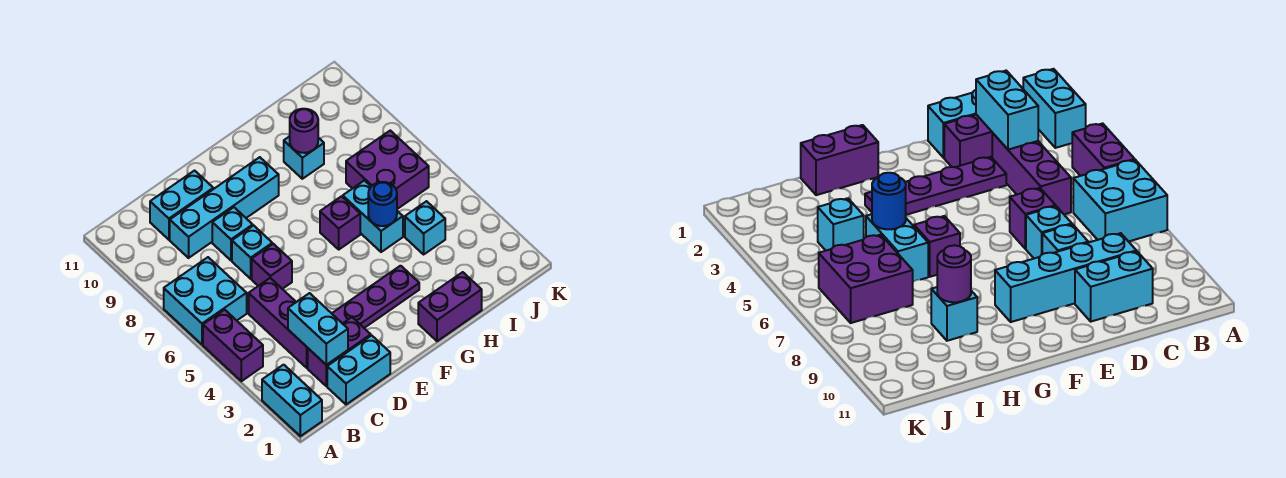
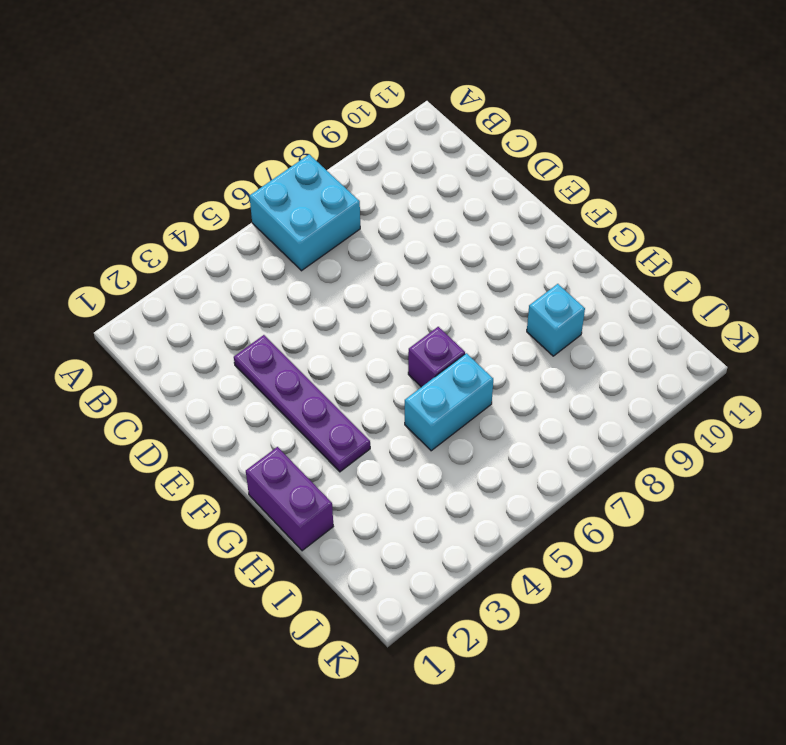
none -> cyan brick A1:A2 level 1
none -> purple brick A4:A5 level 1
none -> cyan brick C1:D1 level 1

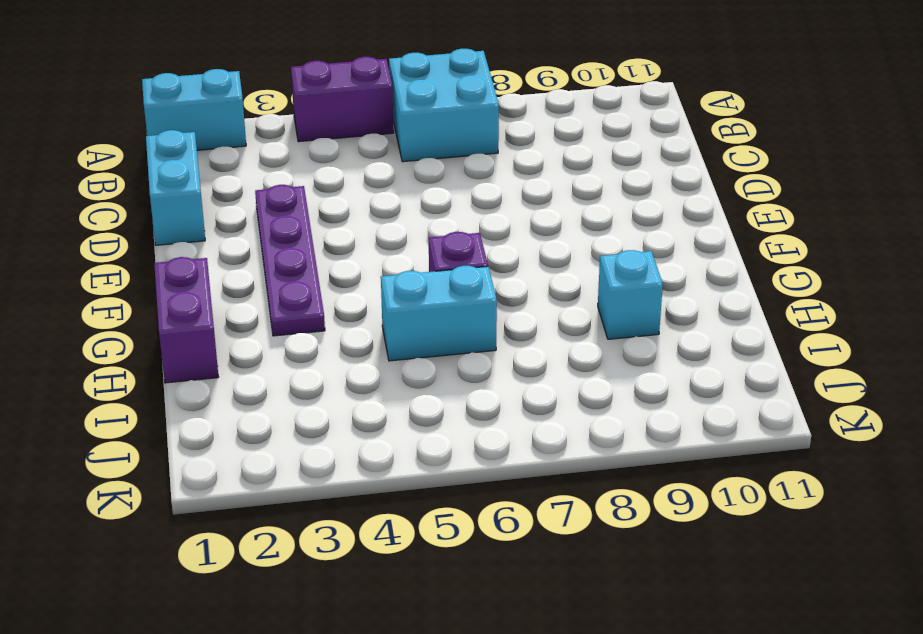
none -> purple brick C2:D2 level 1
none -> purple brick C3:C5 level 1
none -> cyan brick C9:F9 level 1

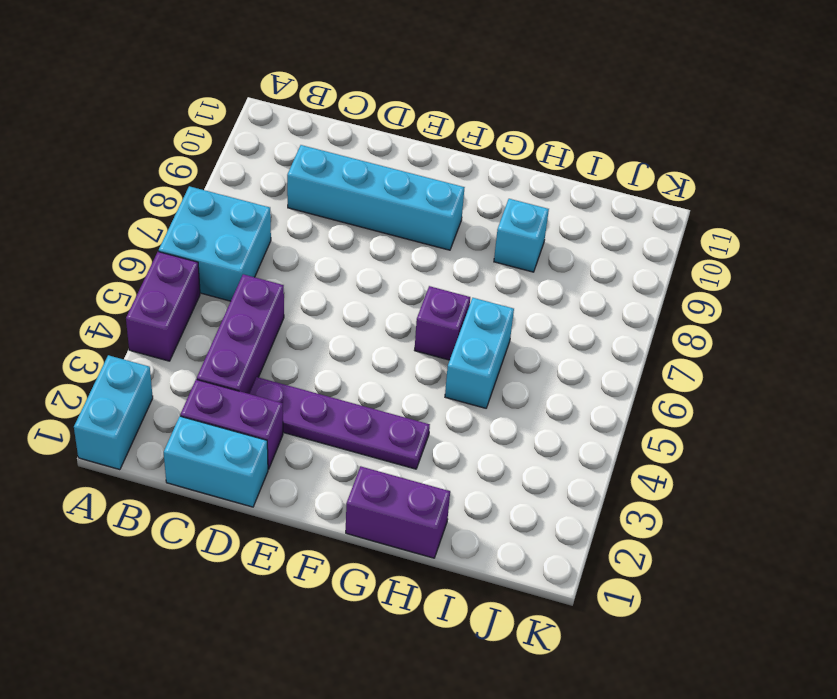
none -> cyan brick C10:D10 level 1
none -> purple brick D6 level 1
none -> cyan brick D7 level 1

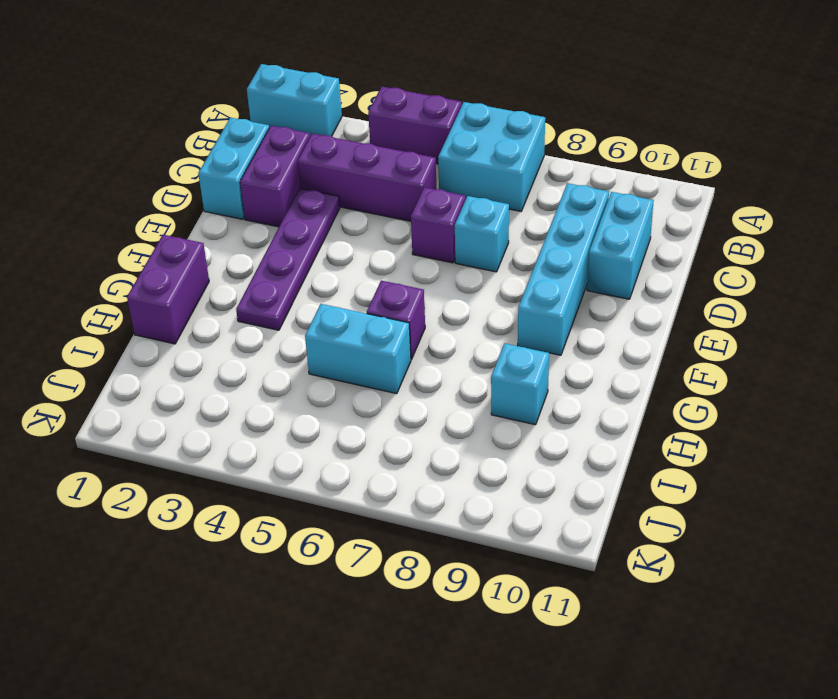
none -> cyan brick D8 level 1
none -> cyan brick I4 level 1
none -> purple brick I6:J7 level 1

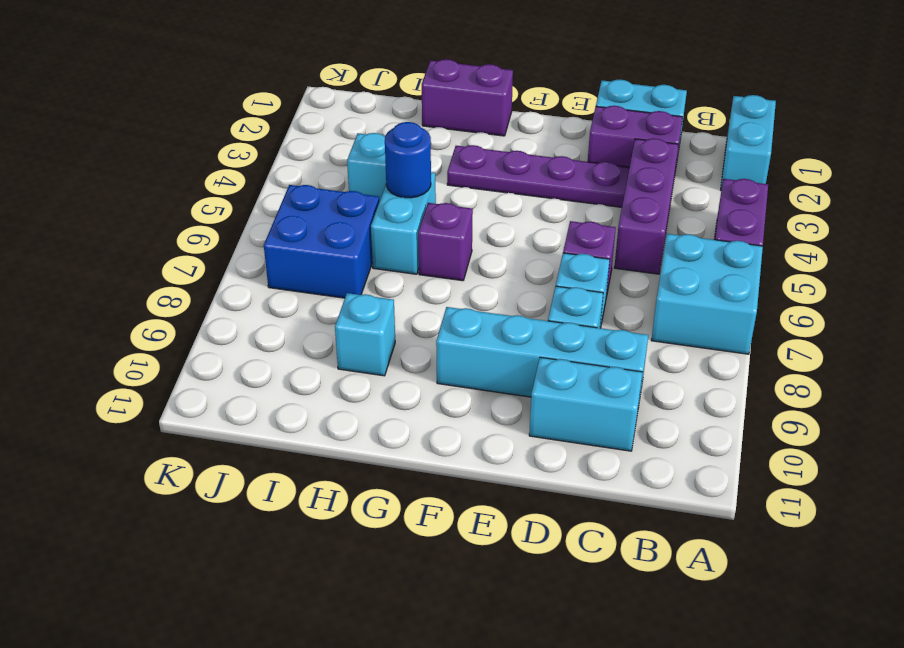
blue brick I6:J7 level 1 -> purple brick I6:J7 level 1
none -> cyan brick C2:C3 level 2
none -> purple round brick H9 level 2

